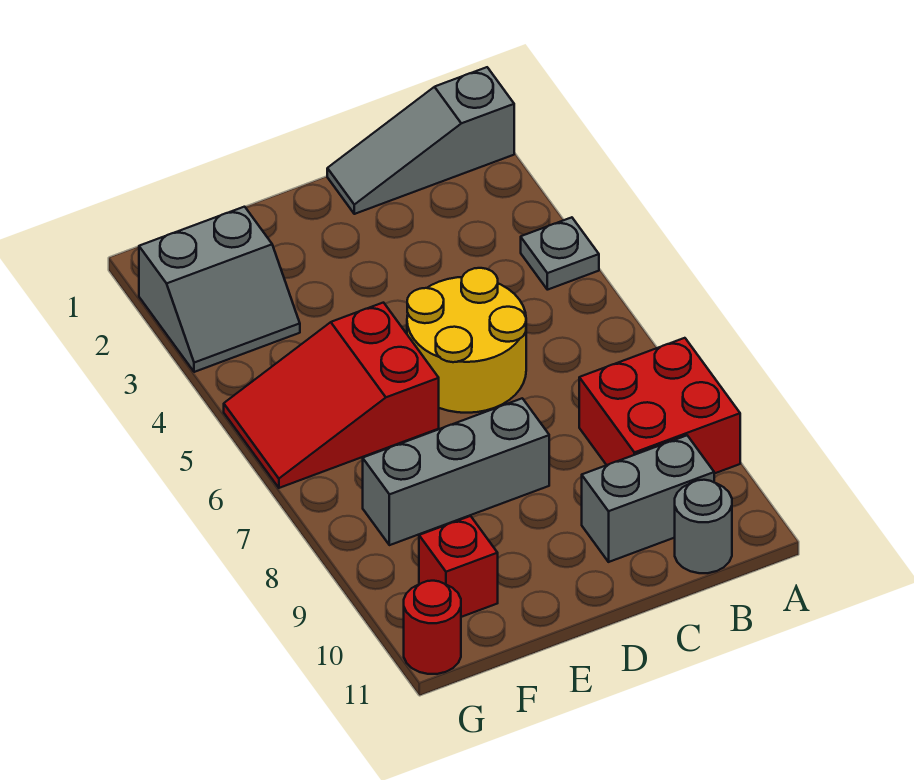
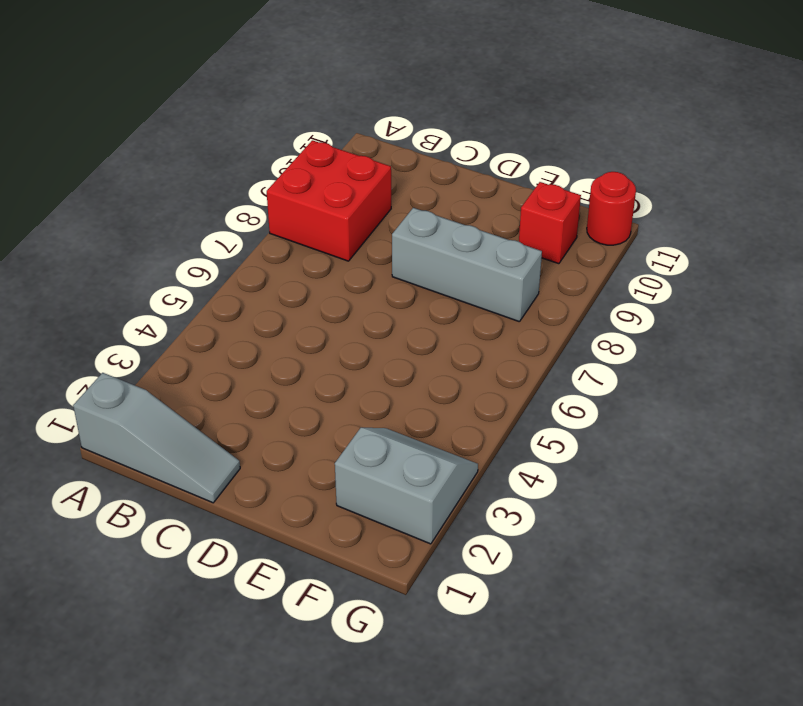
none -> grey plate A4 level 1
none -> grey brick B10:C10 level 1

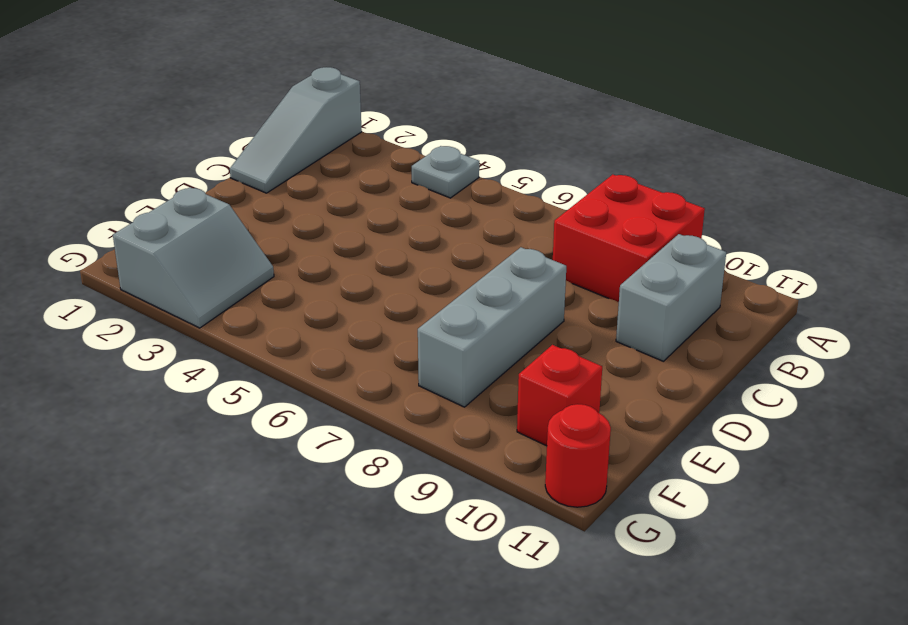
none -> grey round brick B11 level 1
none -> yellow round brick C5:D6 level 1

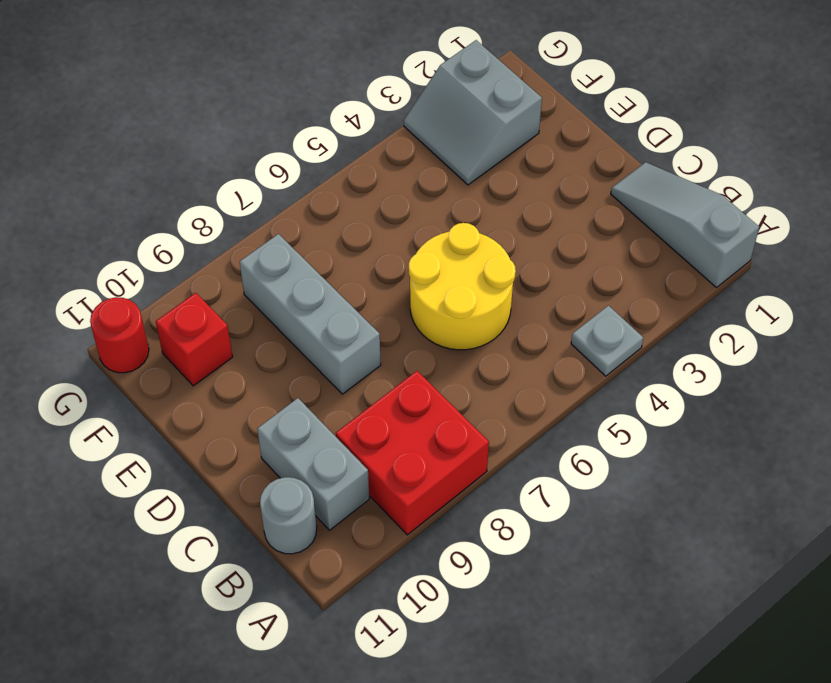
none -> red slope E5:G6 level 1 top E

